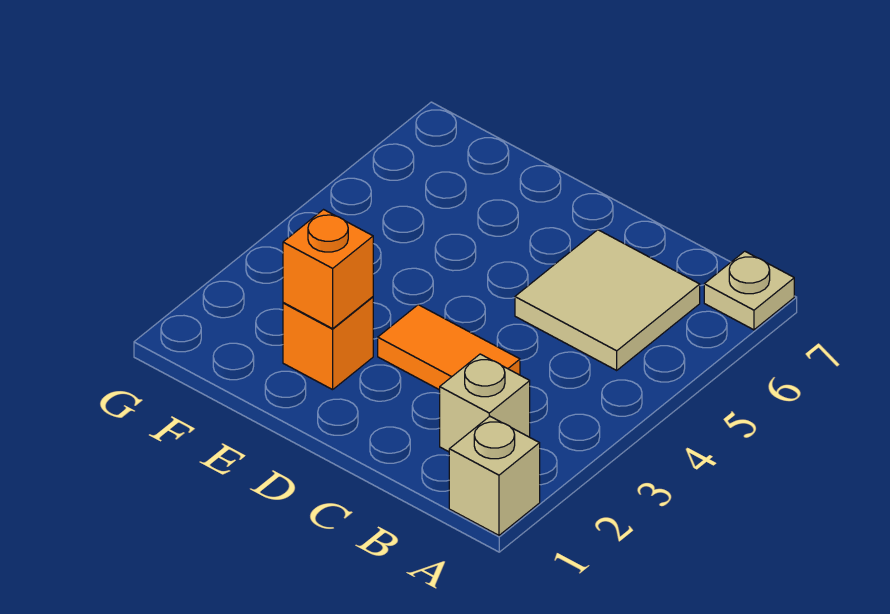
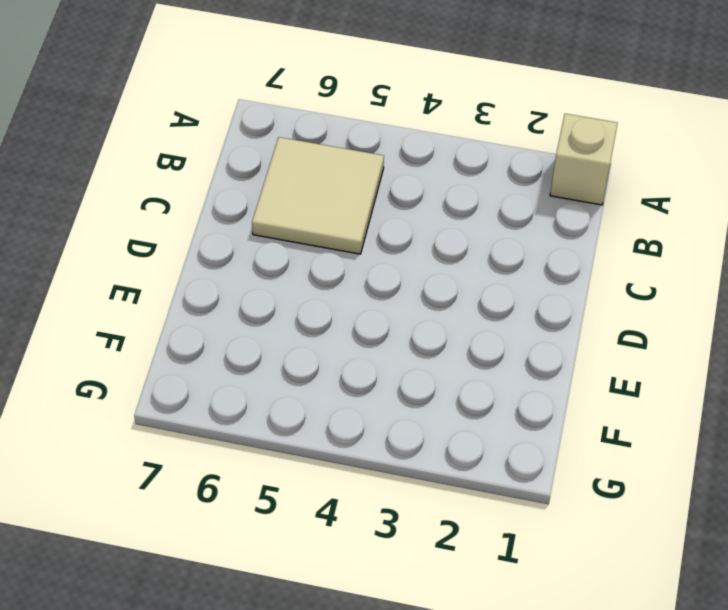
none -> tan plate A7 level 1
none -> tan brick B2 level 1

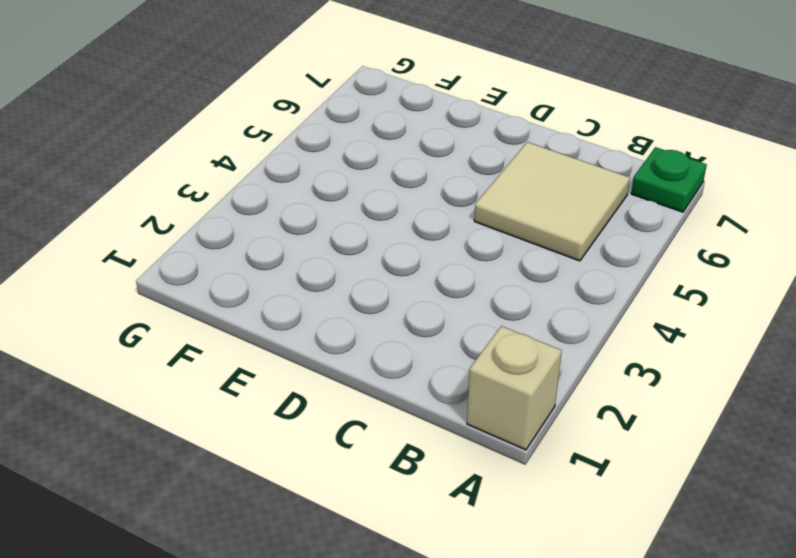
green plate A7 level 1 -> tan plate A7 level 1
none -> tan brick B2 level 1
none -> orange tile C3:D3 level 1

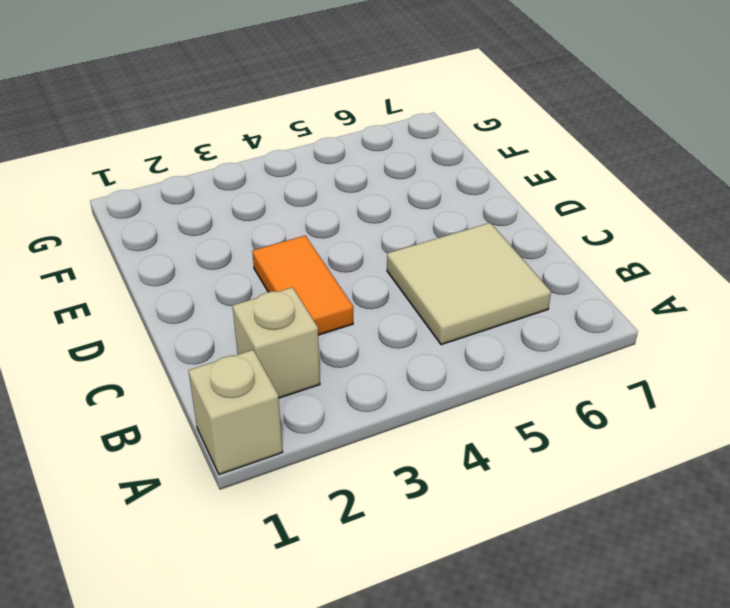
none -> tan plate A7 level 1
none -> orange brick E2 level 1

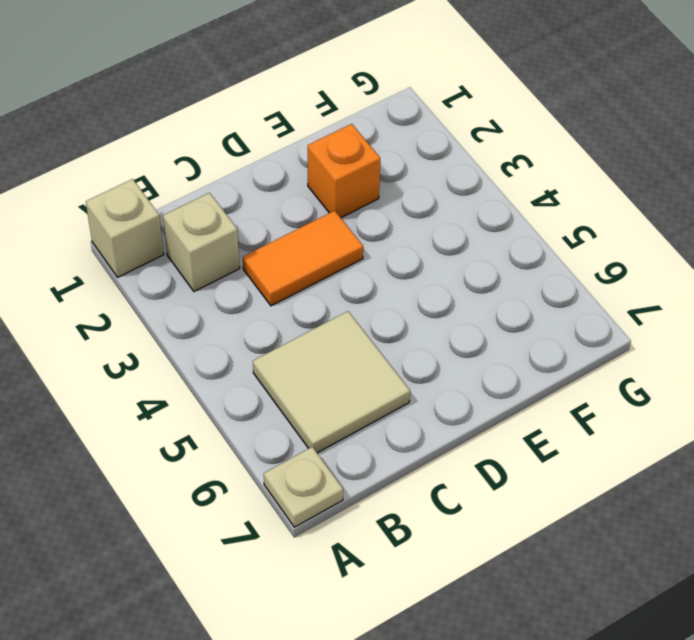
none -> orange brick E2 level 2

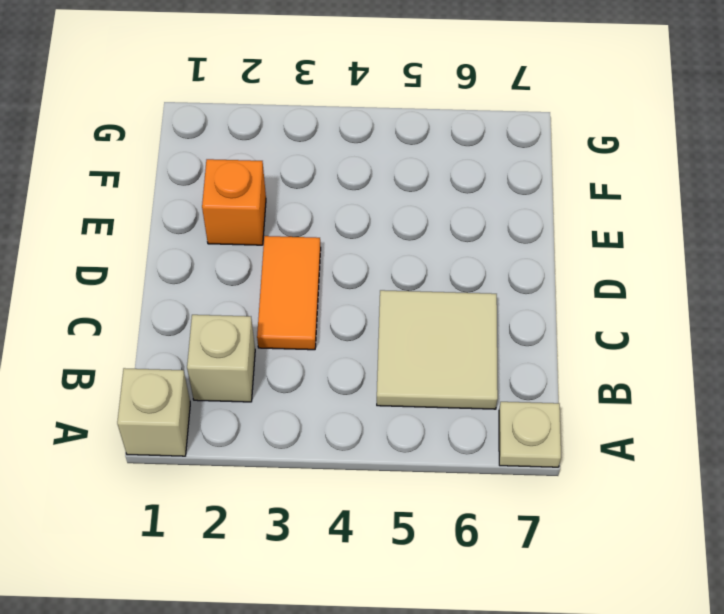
none -> orange brick E2 level 2

